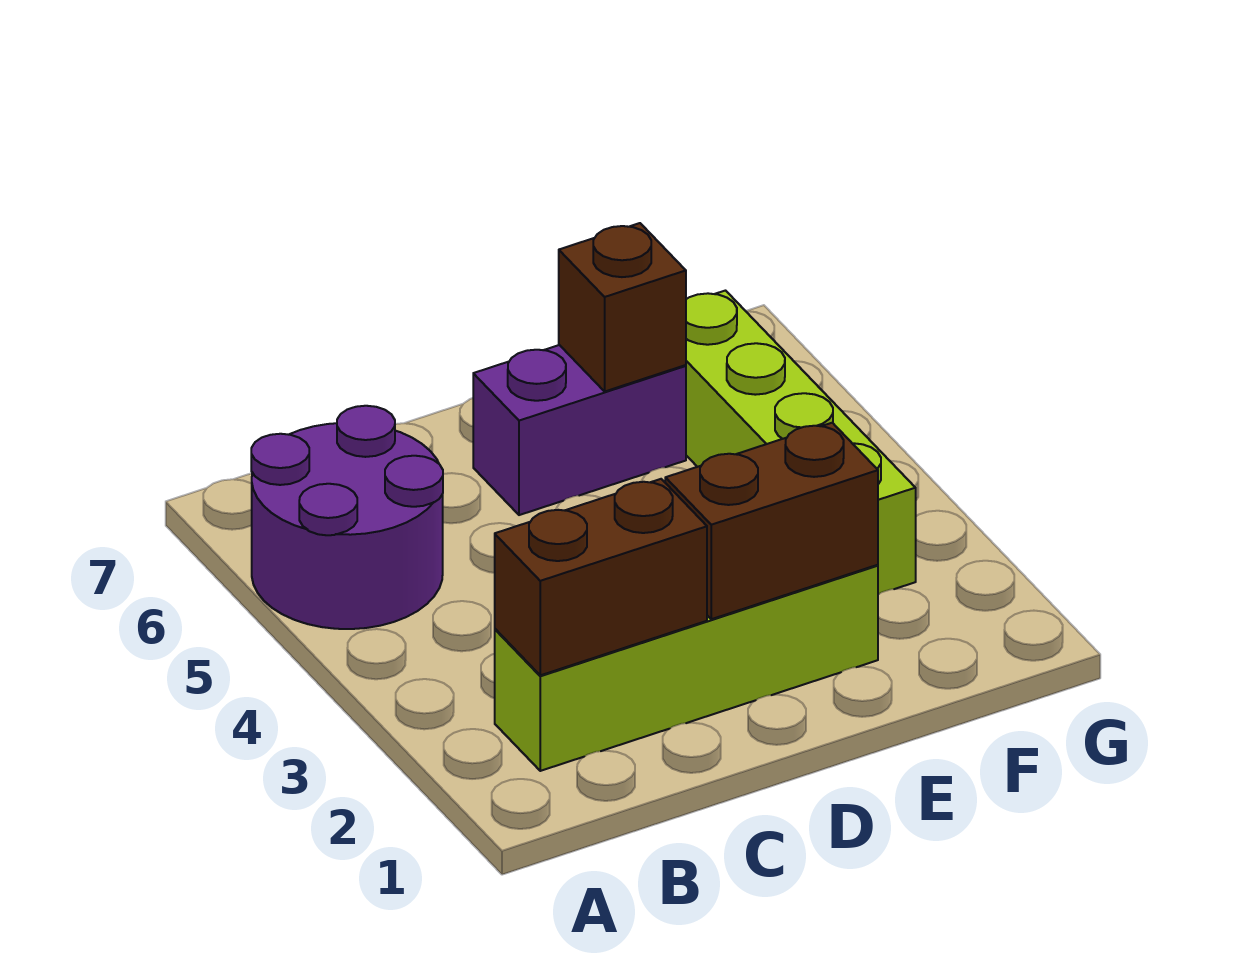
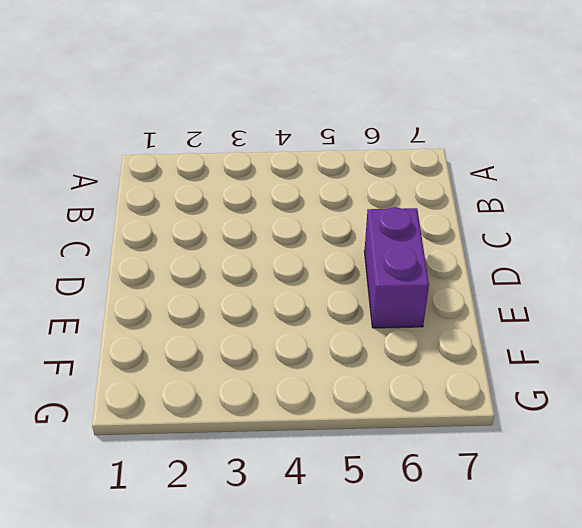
none -> purple round brick A5:B6 level 1
none -> lime brick B2:E2 level 1

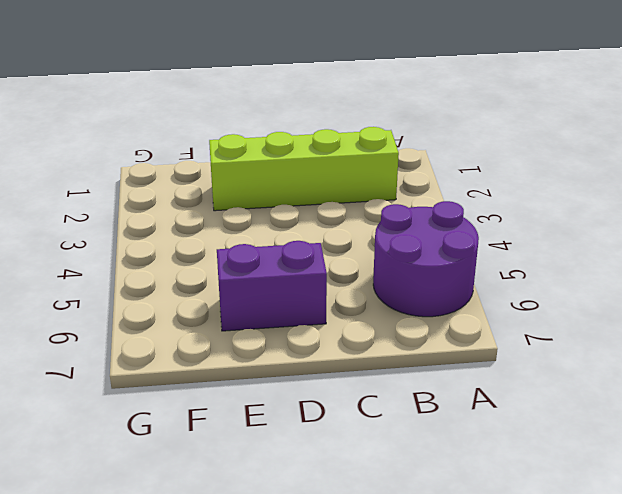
none -> lime brick F3:F6 level 1
none -> brown brick B2:C2 level 2

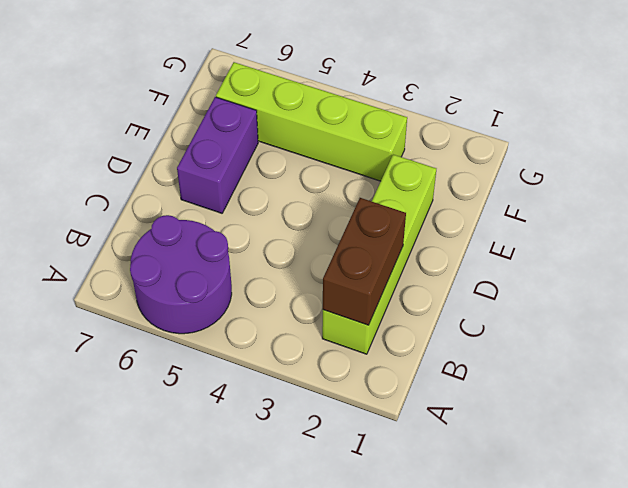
none -> brown brick D2:E2 level 2
none -> brown brick E6 level 2

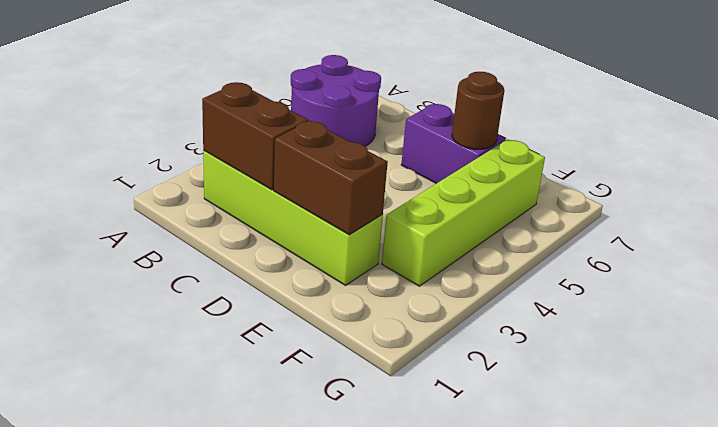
brown round brick E6 level 2 -> brown brick E6 level 2

